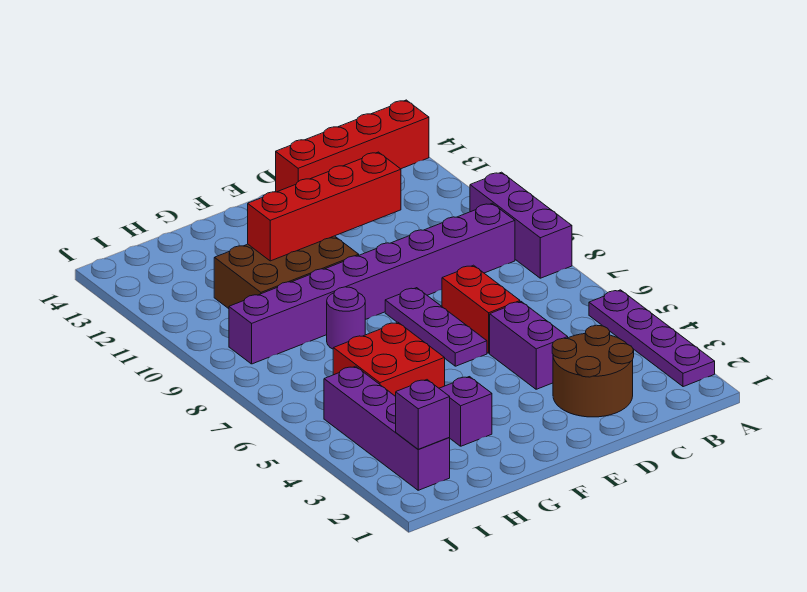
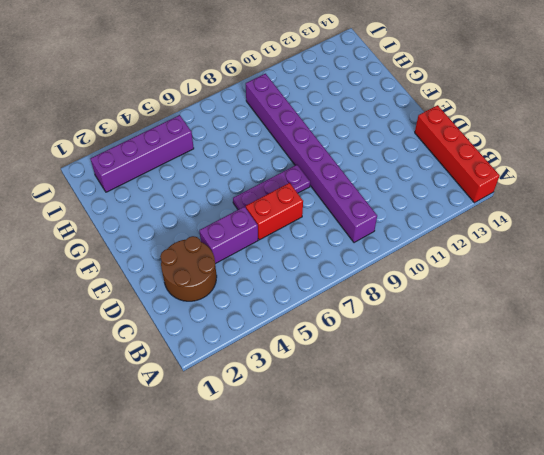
none -> purple plate A2:A5 level 1
none -> purple brick A8:A10 level 1
none -> brown brick F10:H11 level 1

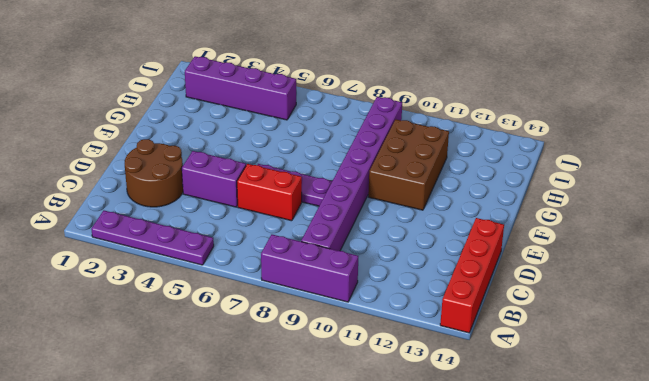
none -> purple brick G3 level 1
none -> red brick G5:H6 level 1
none -> purple round brick G8 level 1

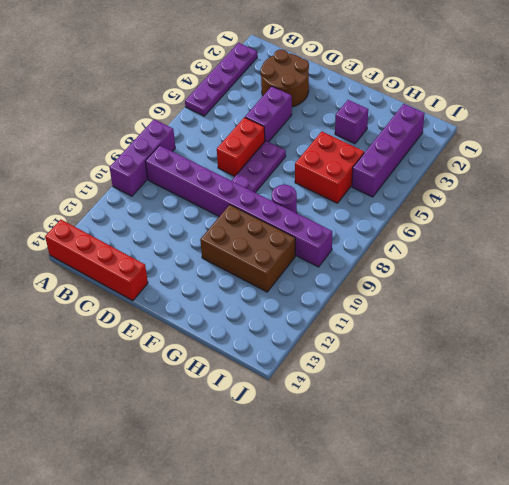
none -> red brick D11:G11 level 2
none -> purple brick I2 level 2

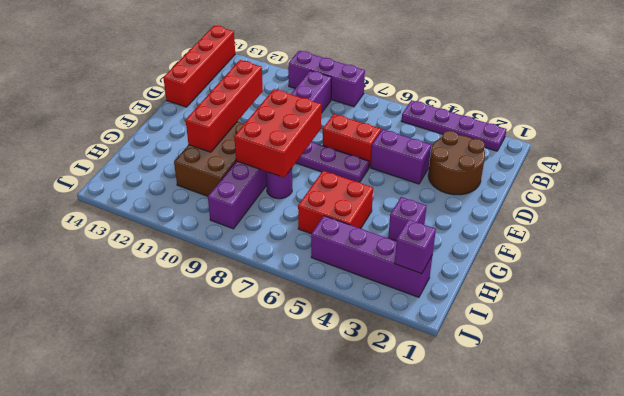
red brick E8:G9 level 2 -> none

